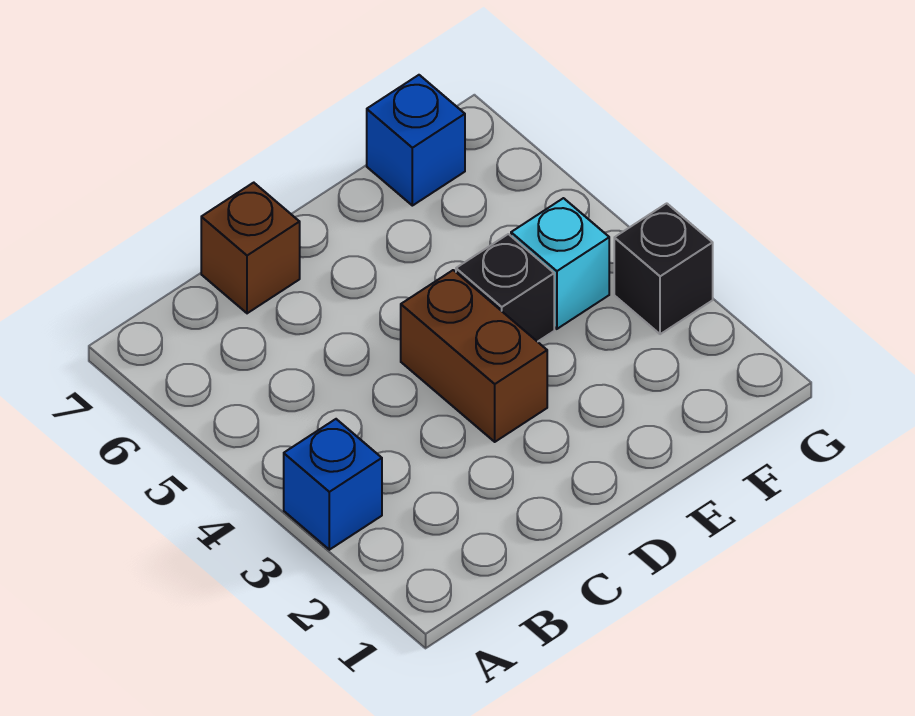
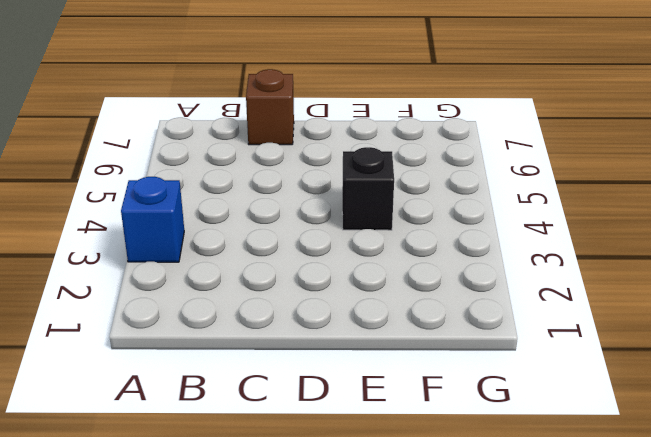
none -> brown brick D3:D4 level 1
none -> cyan brick F4 level 1

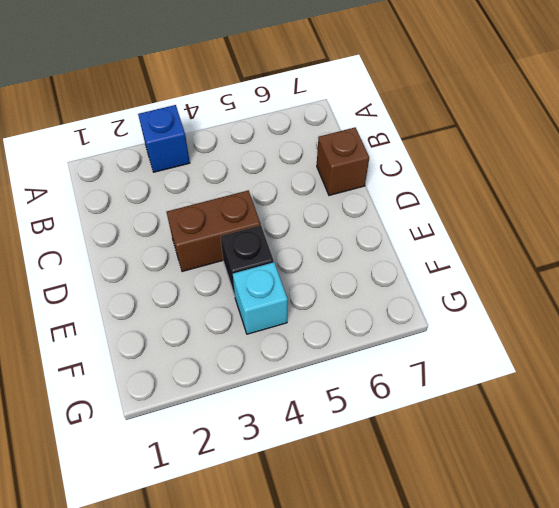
none -> blue brick F7 level 1
none -> black brick G3 level 1

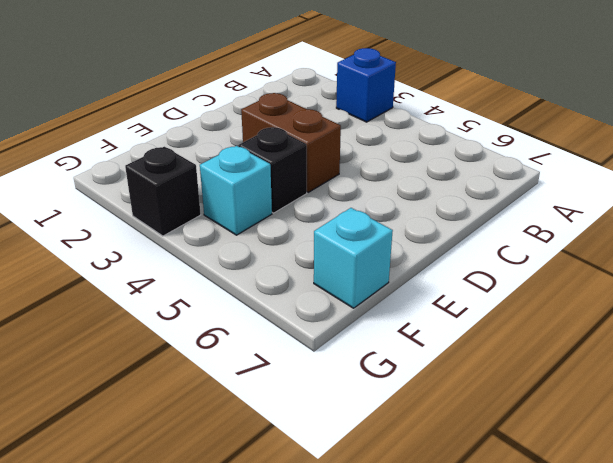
cyan brick F7 level 1 -> blue brick F7 level 1
none -> brown brick C7 level 1

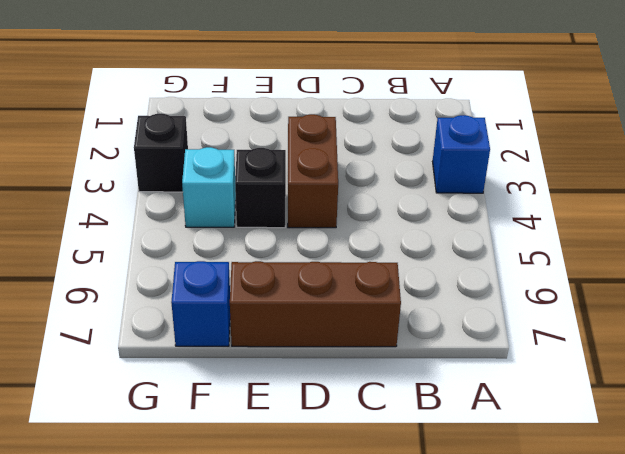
brown brick C7:E7 level 1 -> brown brick C7 level 1

